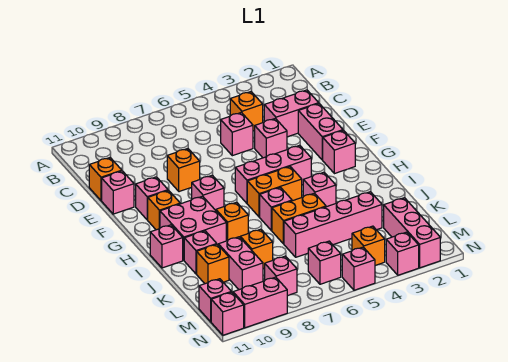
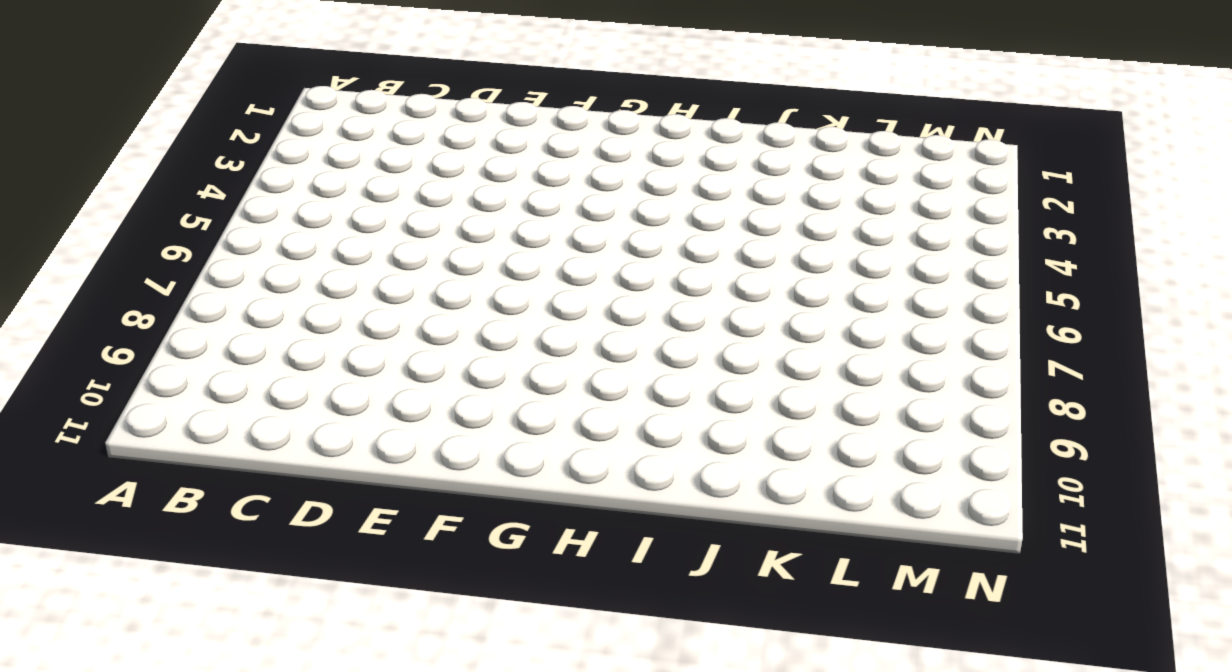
none -> orange brick C4 level 1
none -> pink brick D2:D3 level 1
none -> pink brick D5 level 1
none -> orange brick D11 level 1

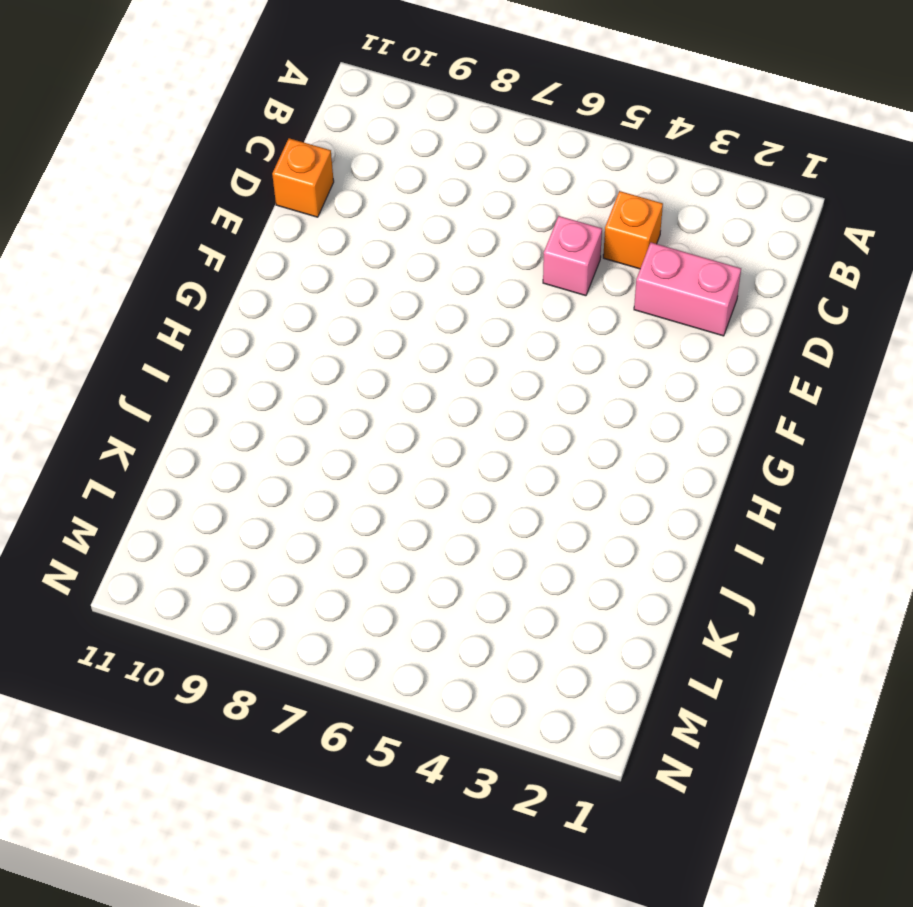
none -> pink brick E2:F2 level 1
none -> pink brick E4 level 1
none -> orange brick E8 level 1
none -> pink brick E11 level 1

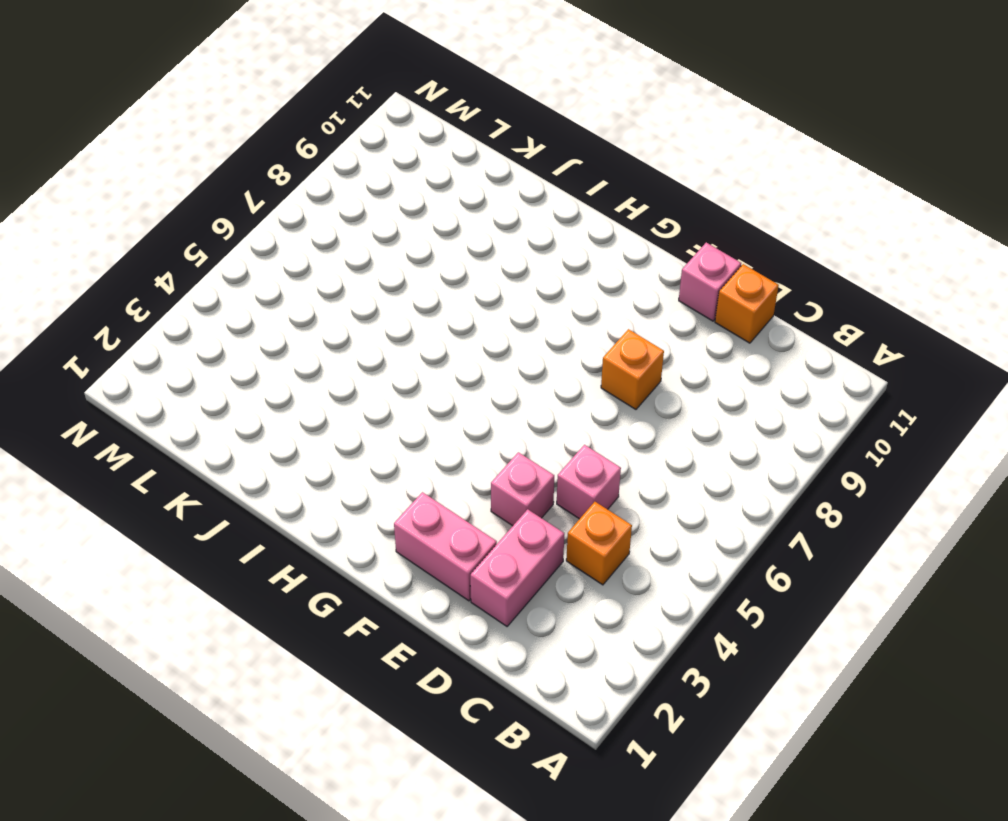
none -> pink brick F10 level 1
none -> pink brick G2 level 1
none -> pink brick G4:G6 level 1
none -> pink brick G8 level 1

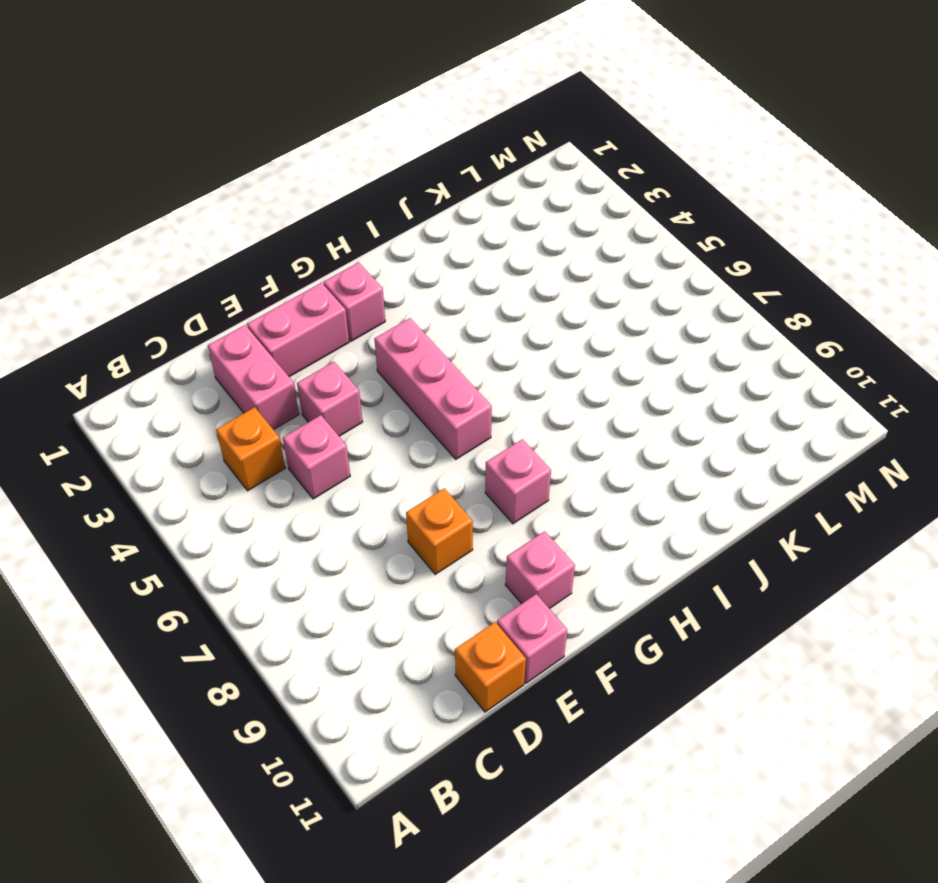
none -> orange brick G10 level 1
none -> orange brick H5:H6 level 1
none -> pink brick H9:I10 level 1
none -> pink brick I4 level 1

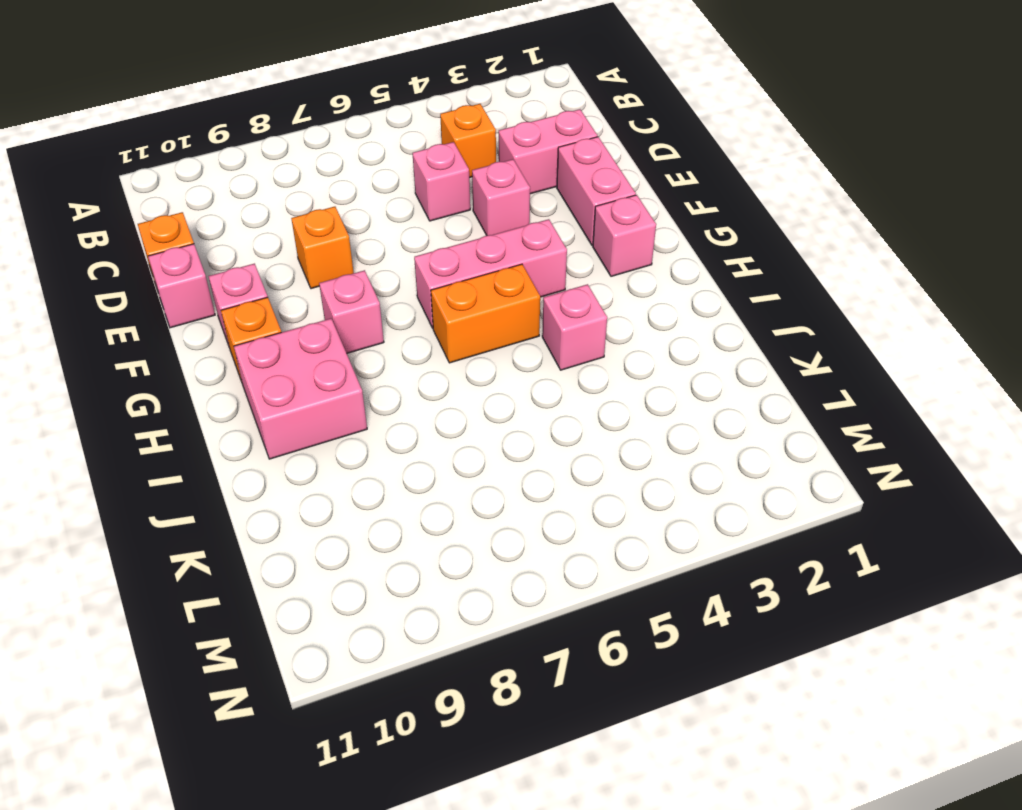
none -> pink brick I6 level 1
none -> orange brick I8 level 1
none -> pink brick I11 level 1
none -> orange brick J5:J6 level 1

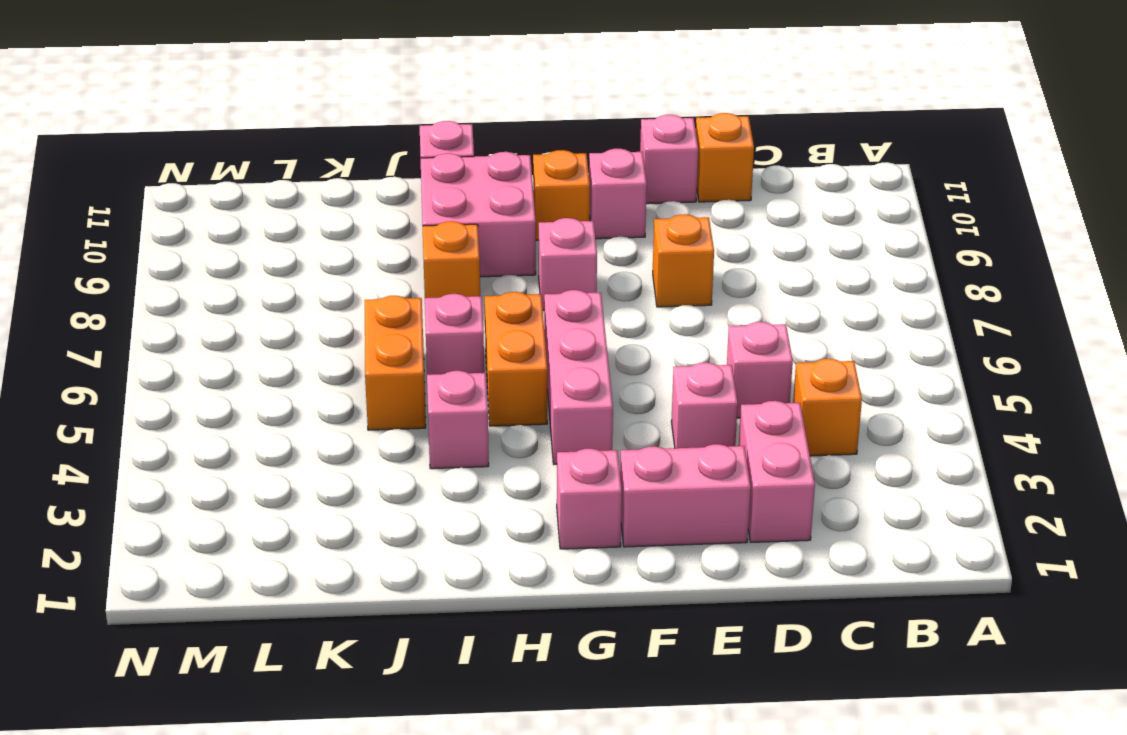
none -> pink brick J10 level 1
none -> pink brick K3:K6 level 1
none -> orange brick K8 level 1
none -> pink brick K9:L9 level 1

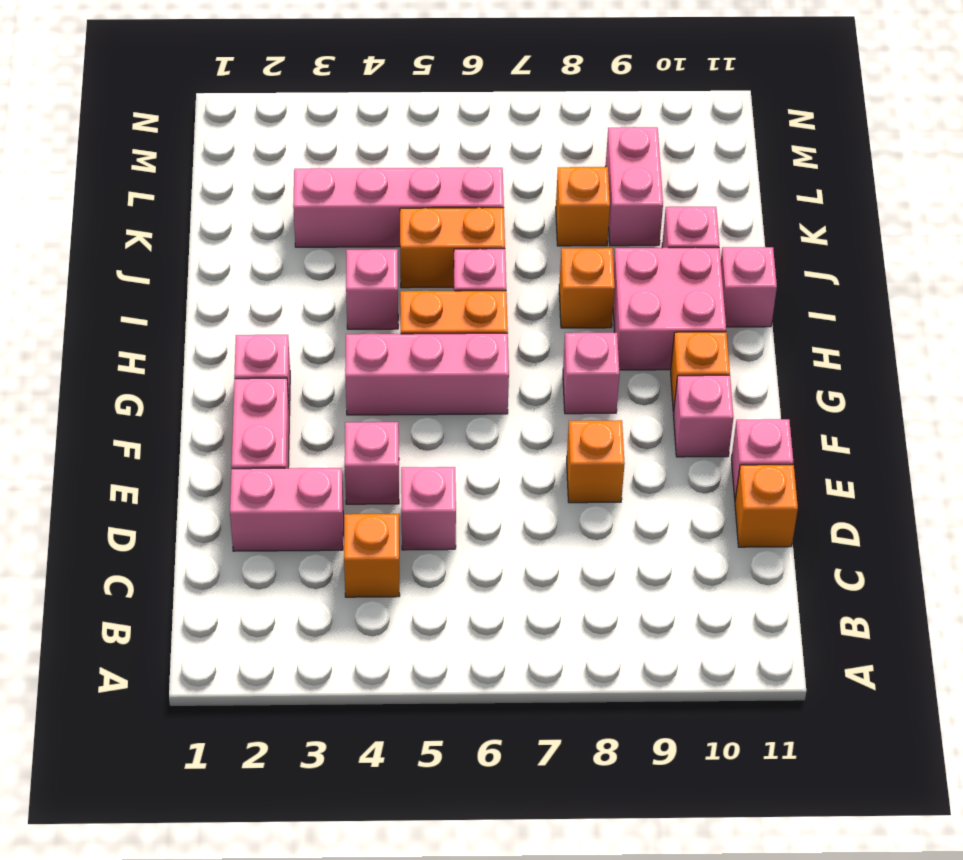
none -> orange brick K10 level 1
none -> pink brick L2:N2 level 1
none -> orange brick M4 level 1
none -> pink brick M6 level 1

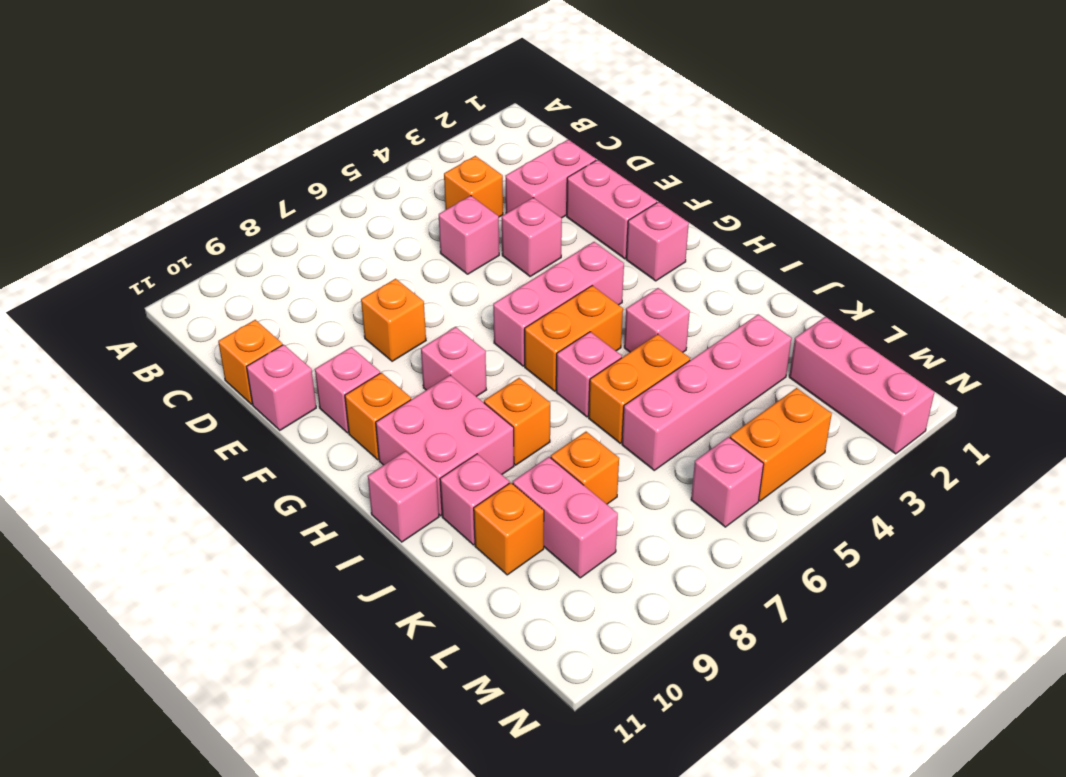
orange brick M4:M5 level 1 -> orange brick M4 level 1
none -> pink brick M8 level 1
none -> pink brick M11 level 1
none -> pink brick N3 level 1
none -> pink brick N5 level 1

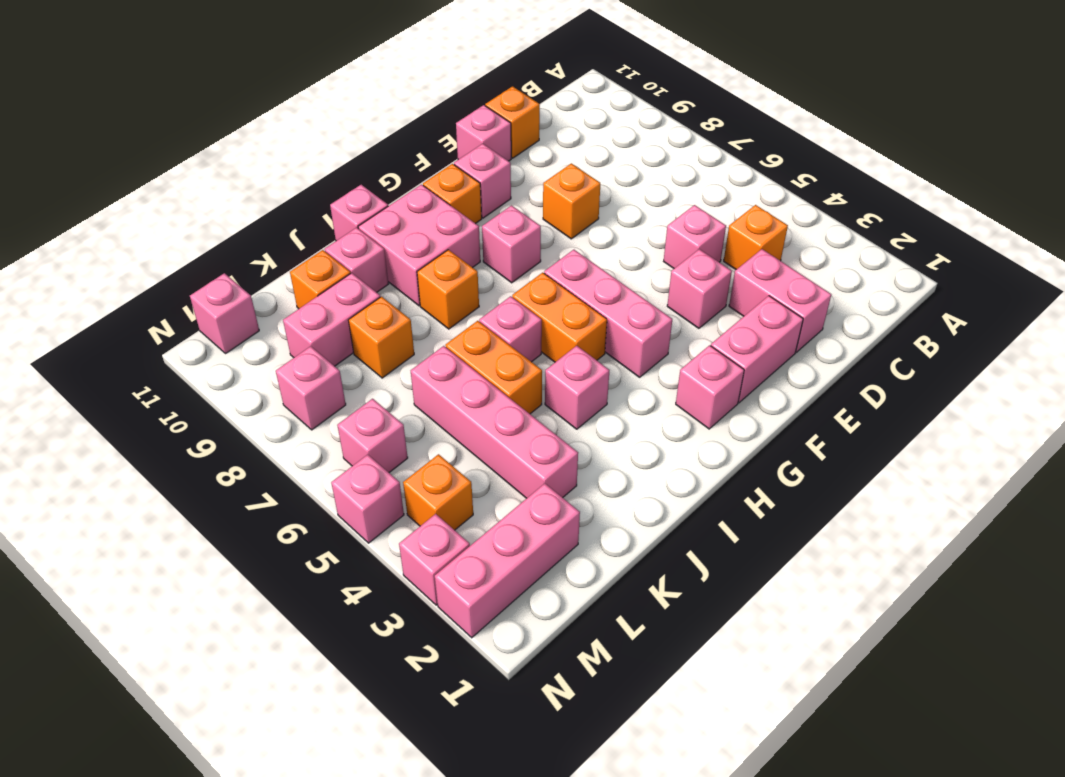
none -> pink brick N9:N10 level 1
none -> pink brick N11 level 1

